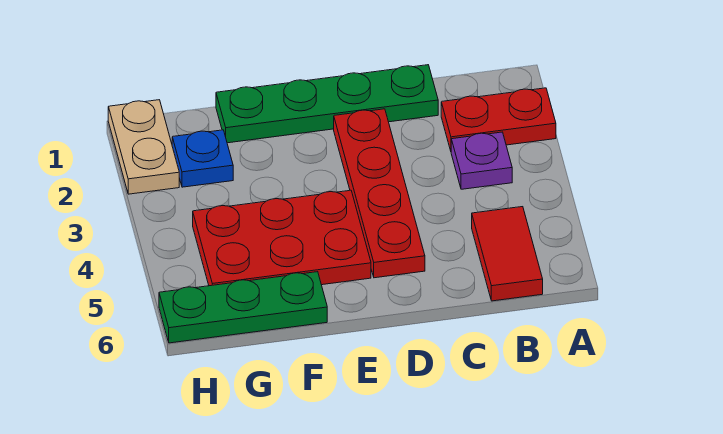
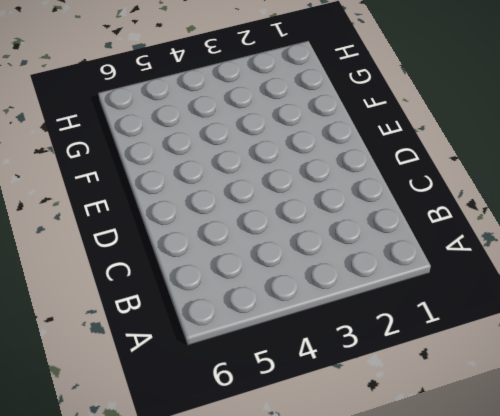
none -> red plate A2:B2 level 1
none -> purple plate B3 level 1

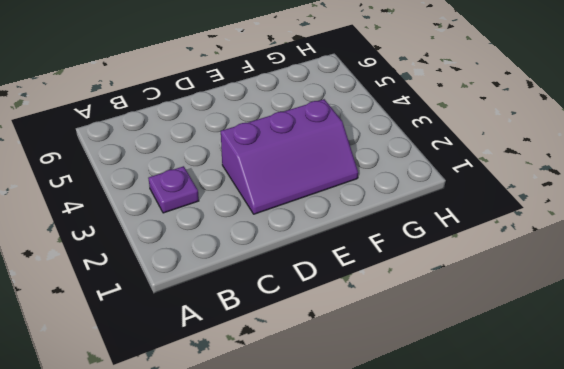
purple slope D2:F3 level 1 top 3 -> red plate D2:D5 level 1
none -> red plate A2:B2 level 1
none -> red tile B5:B6 level 1

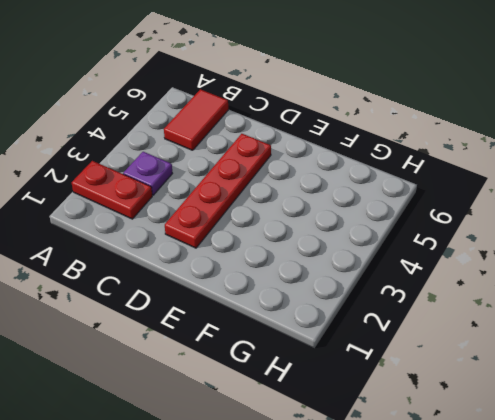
none -> green plate C1:F1 level 1
none -> red plate E4:G5 level 1

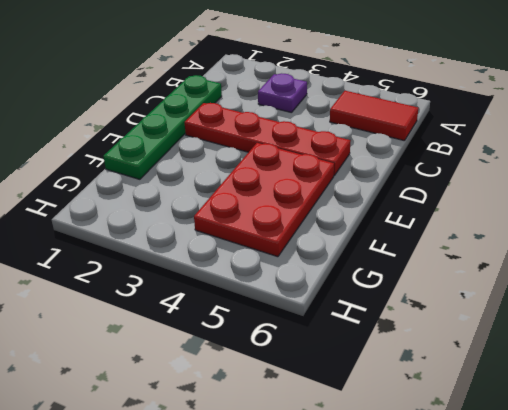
none -> red plate A2:B2 level 1
none -> green plate F6:H6 level 1

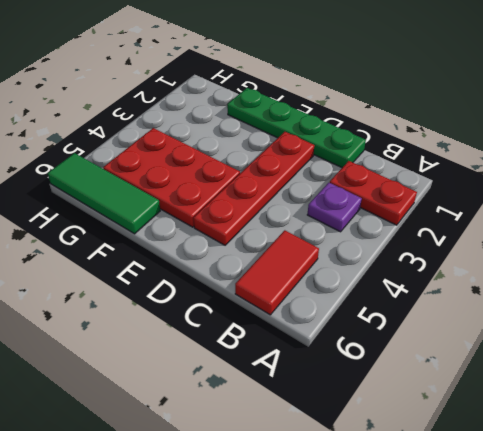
green tile F6:H6 level 1 -> green plate F6:H6 level 1
none -> blue plate G2 level 1
none -> tan plate H1:H2 level 1

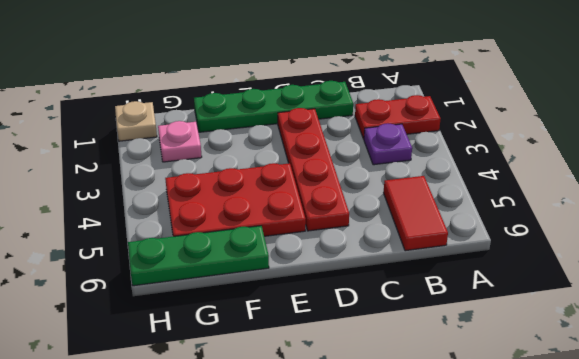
pink plate G2 level 1 -> blue plate G2 level 1
tan plate H1 level 1 -> tan plate H1:H2 level 1

